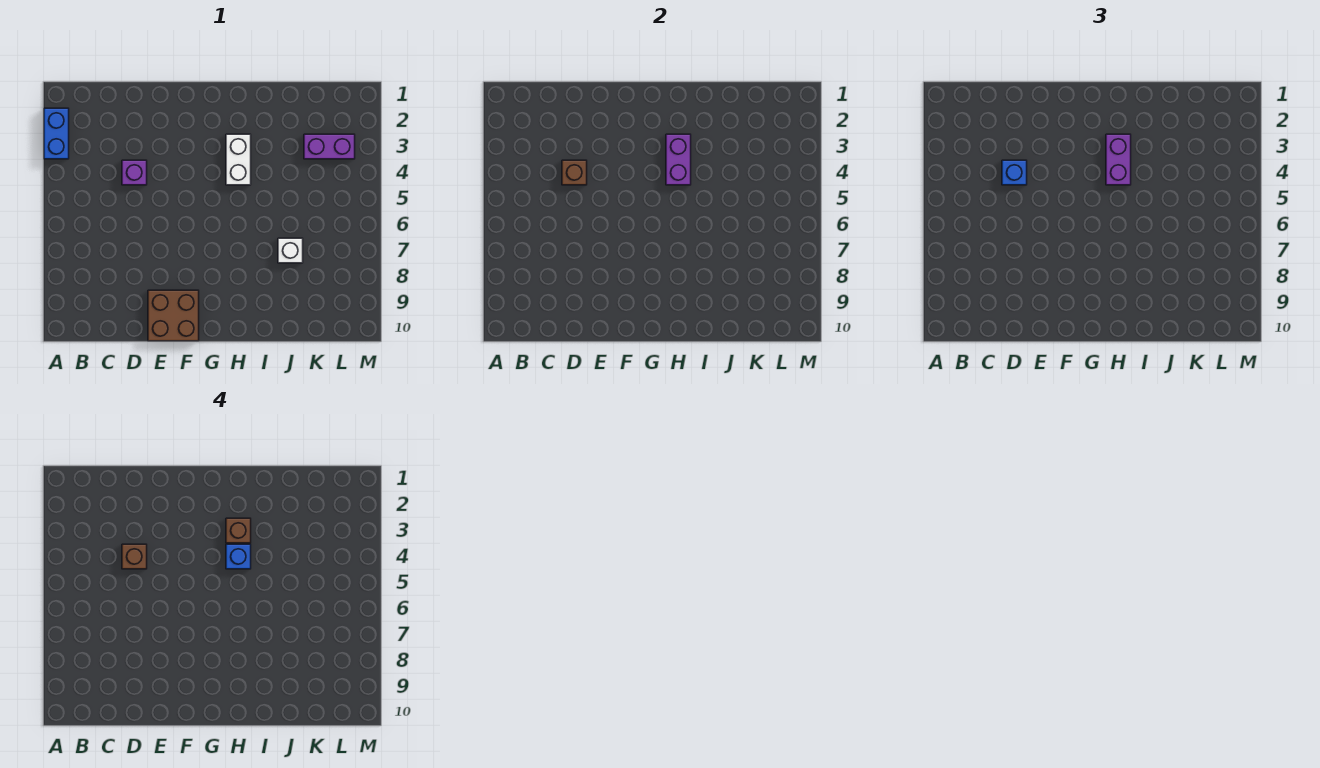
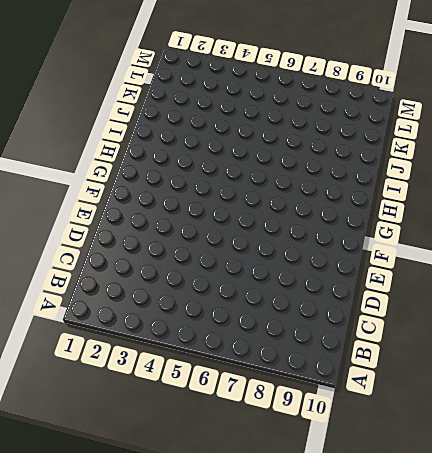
none -> blue brick A2:A3 level 1
none -> purple brick D4 level 1
none -> brown brick E9:F10 level 1

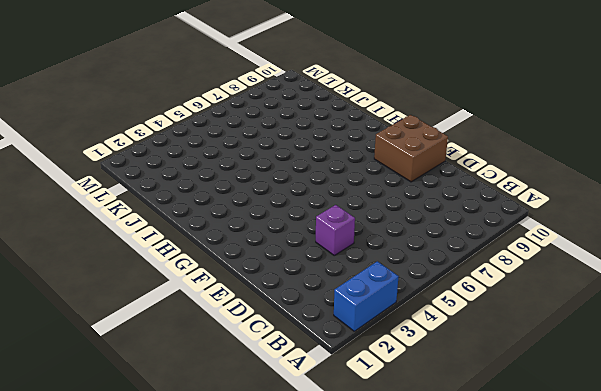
none -> white brick H3:H4 level 1
none -> white brick J7 level 1
none -> purple brick K3:L3 level 1

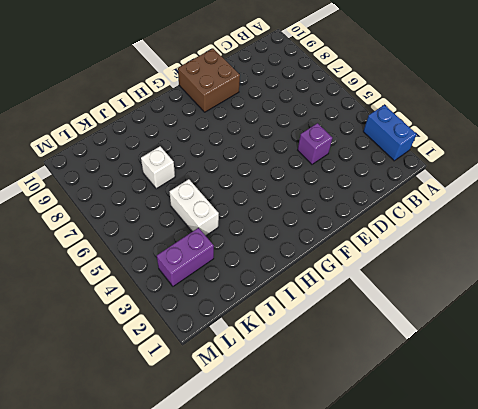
white brick J4:J5 level 1 -> white brick H3:H4 level 1
none -> brown brick D4 level 2
none -> purple brick H3:H4 level 2
none -> blue brick D4 level 3

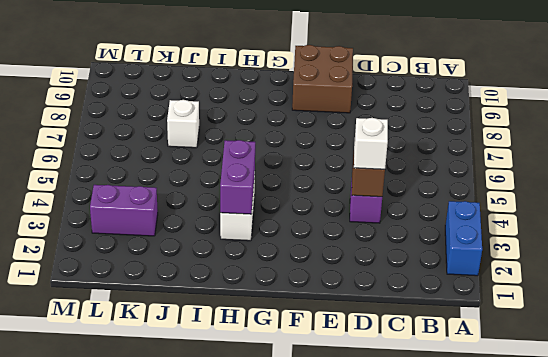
white brick D4 level 3 -> blue brick D4 level 3
none -> purple brick H3:H4 level 3
none -> brown brick D4 level 4
none -> brown brick H3 level 4

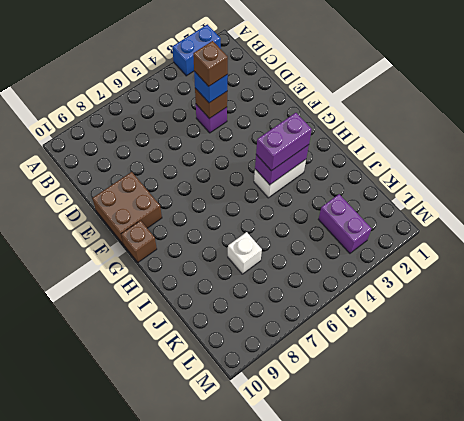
brown brick G10 level 1 -> brown brick H3 level 4
none -> blue brick H4 level 4

